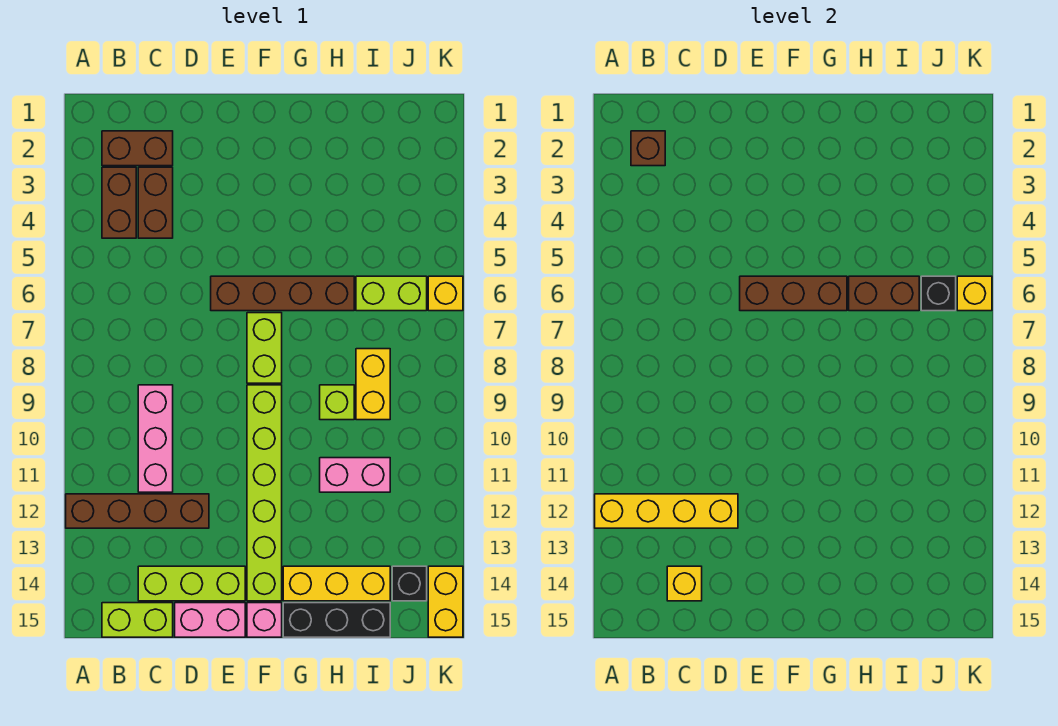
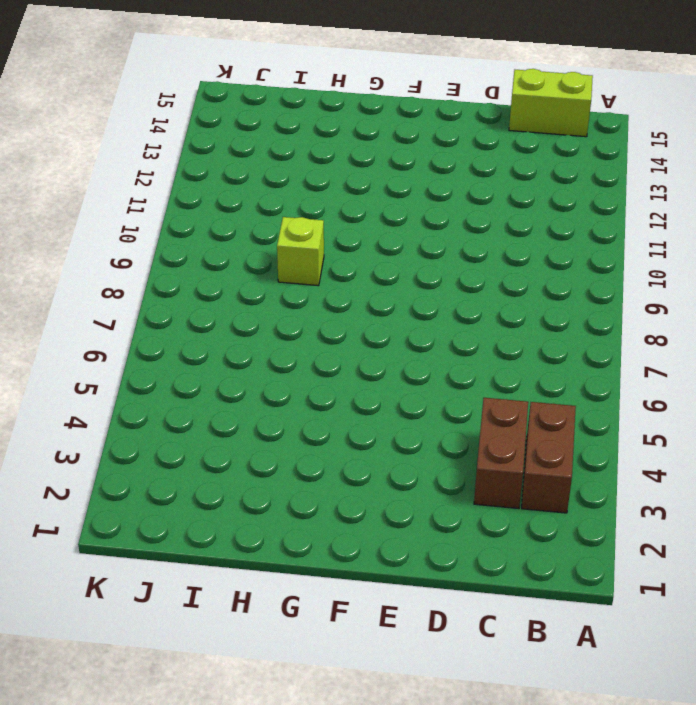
none -> brown brick A12:D12 level 1
none -> brown brick B2:C2 level 1
none -> pink brick C9:C11 level 1

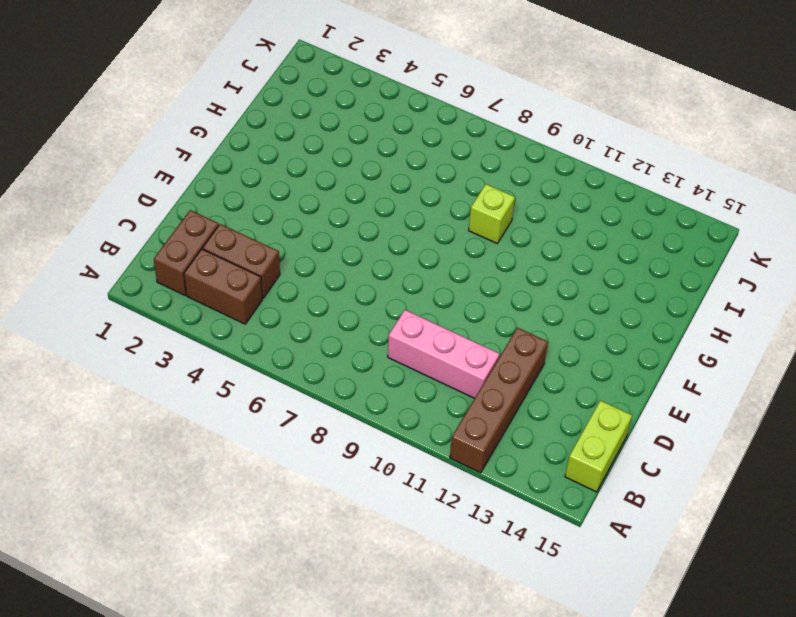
none -> lime brick C14:E14 level 1
none -> pink brick D15:E15 level 1
none -> brown brick E6:H6 level 1

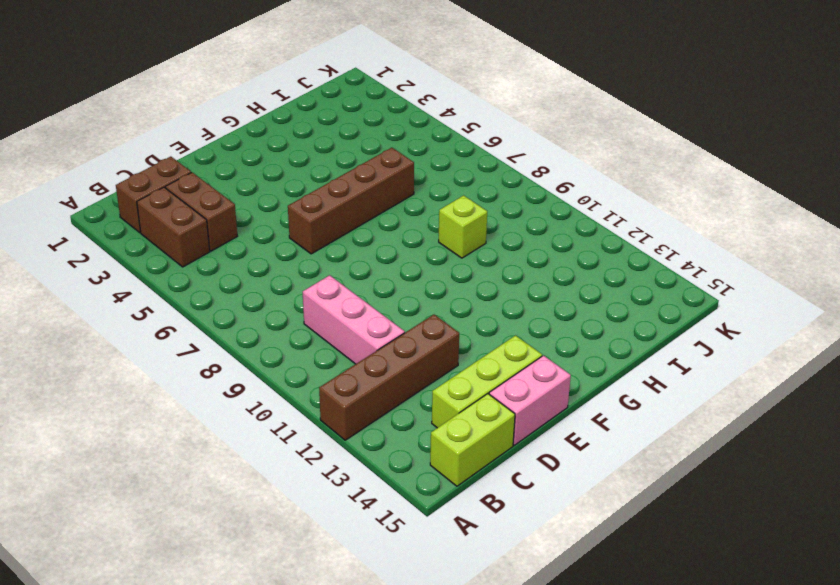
none -> lime brick F7:F8 level 1
none -> lime brick F9:F14 level 1
none -> pink brick F15 level 1

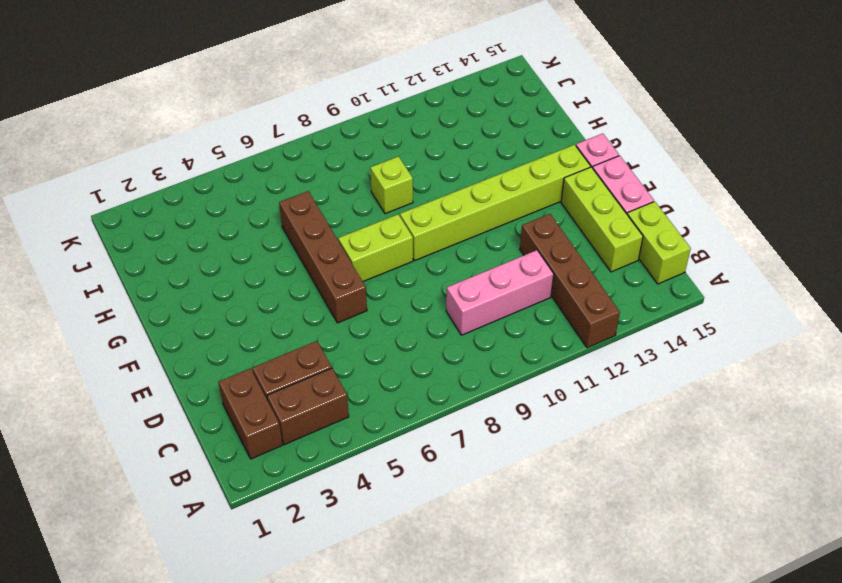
none -> yellow brick G14:I14 level 1
none -> black brick G15:I15 level 1
none -> pink brick H11:I11 level 1

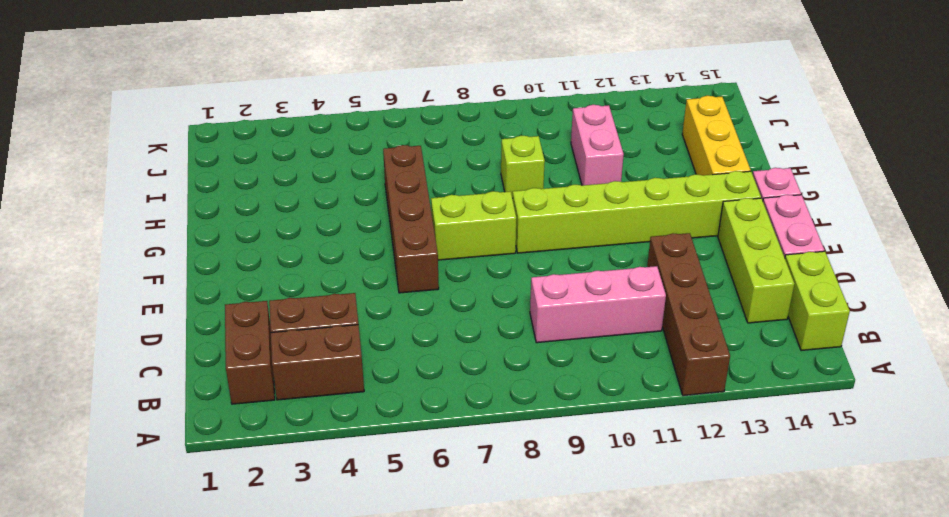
none -> black brick G15:I15 level 1
none -> lime brick I6:J6 level 1
none -> yellow brick I8:I9 level 1

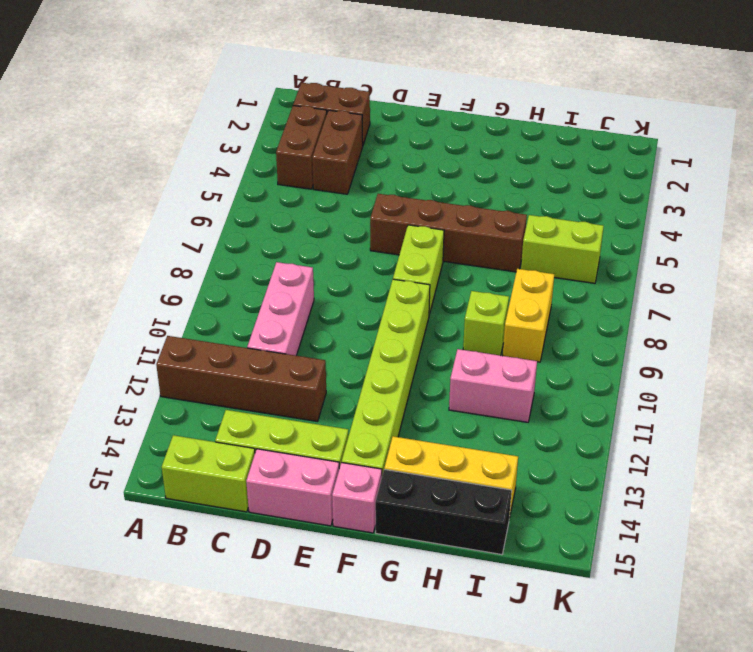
none -> black brick J14 level 1
none -> yellow brick K6 level 1
none -> yellow brick K14:K15 level 1

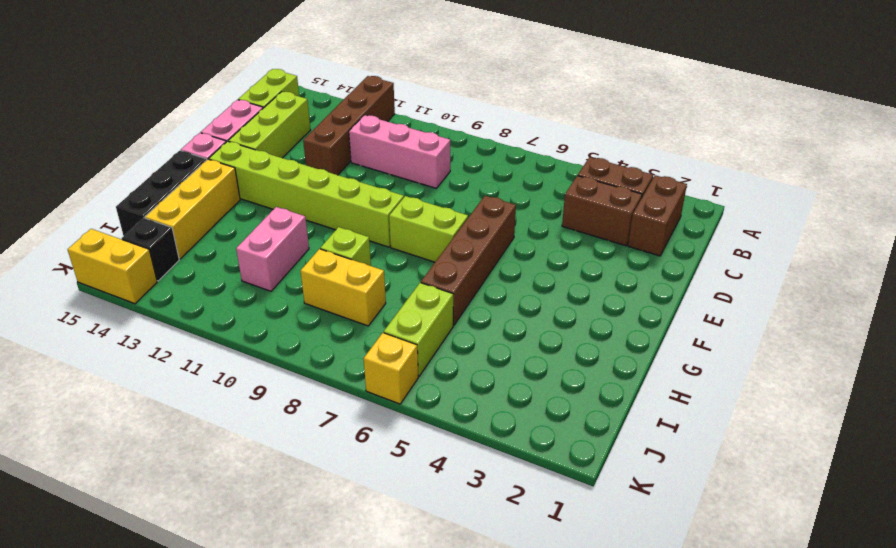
none -> yellow brick A12:D12 level 2
none -> brown brick B2 level 2
none -> yellow brick C14 level 2

